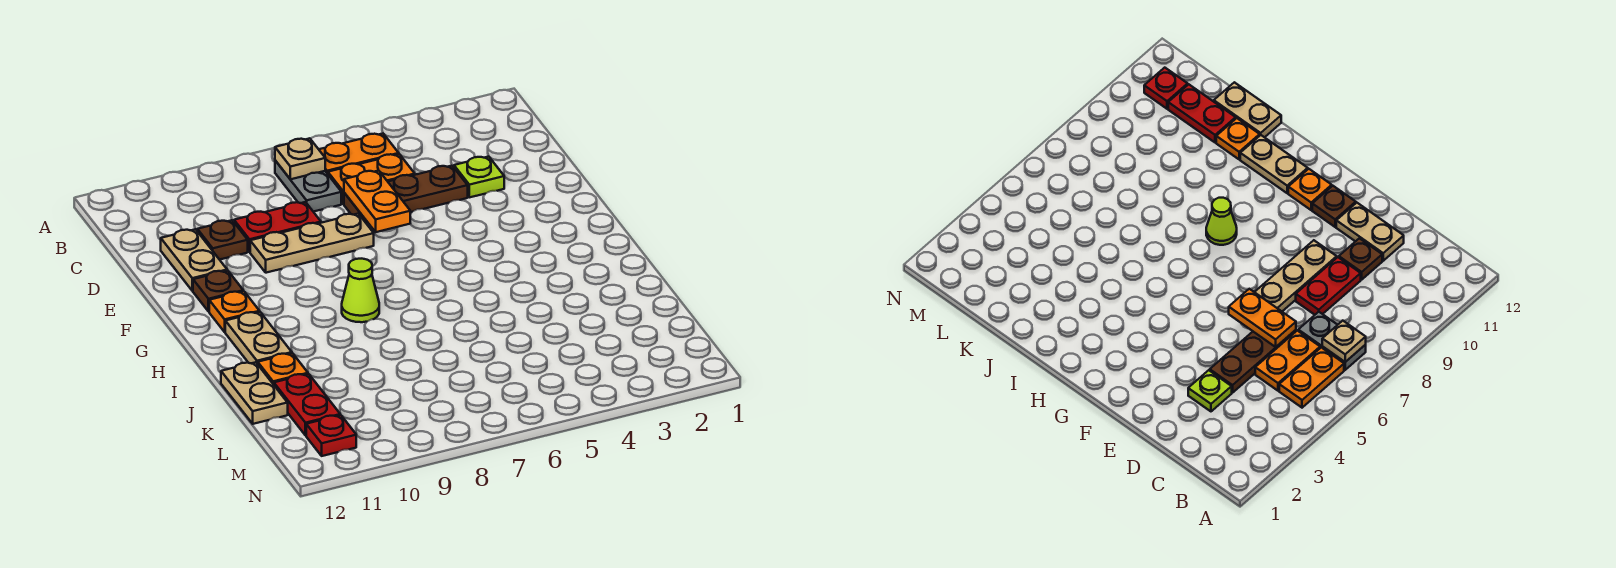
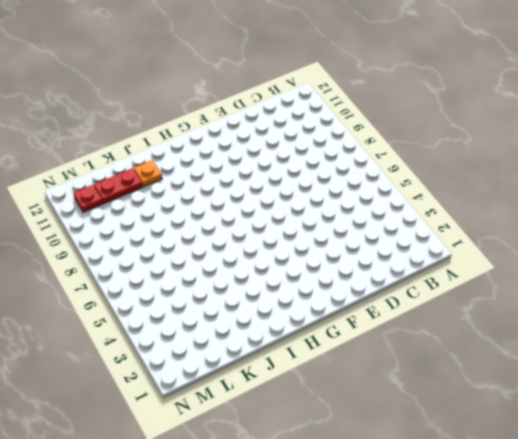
none -> orange plate B5:B6 level 1
none -> grey plate B7:C7 level 1
none -> orange plate C5:C6 level 1

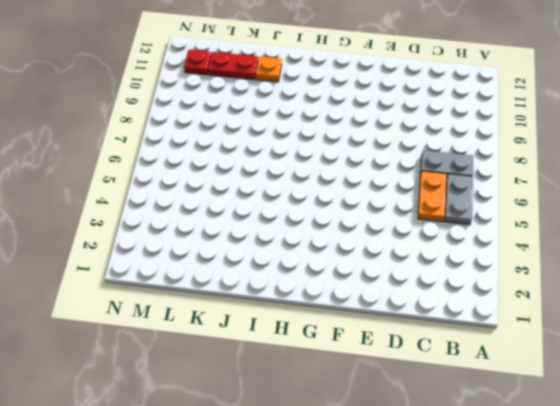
grey plate B5:B6 level 1 -> orange plate B5:B6 level 1
none -> lime plate D3 level 1
none -> brown plate D4:D6 level 1
none -> red plate D8:D9 level 1

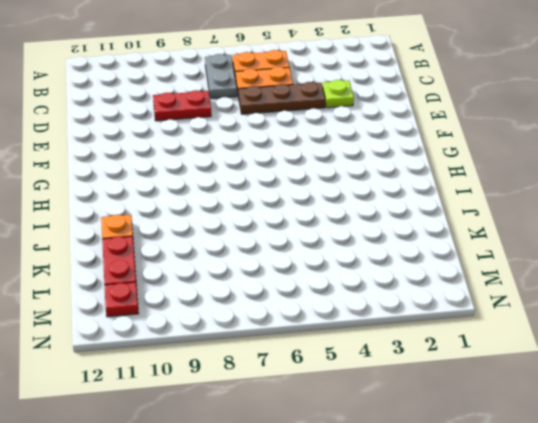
none -> brown plate D10 level 1
none -> tan plate D11:E11 level 1
none -> tan plate E7:E9 level 1

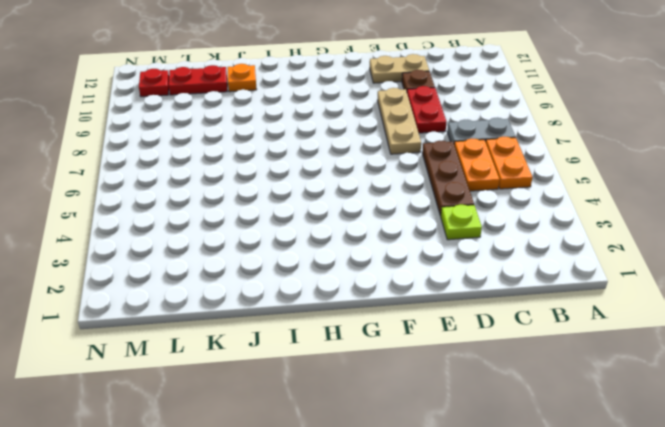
none -> brown plate F11 level 1
none -> orange plate G11 level 1
none -> lime cone H8 level 1

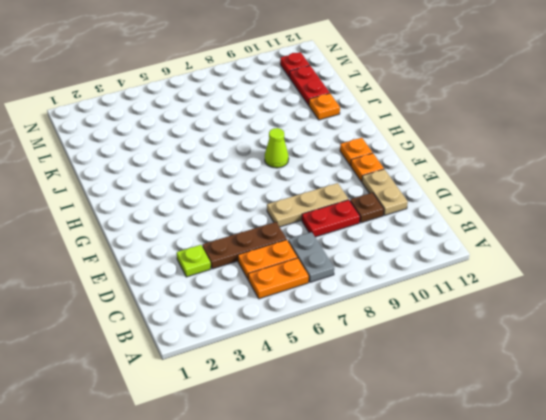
orange plate F11 level 1 -> brown plate F11 level 1
none -> tan plate H11:I11 level 1
none -> tan plate J12:K12 level 1
none -> tan plate B7 level 2

